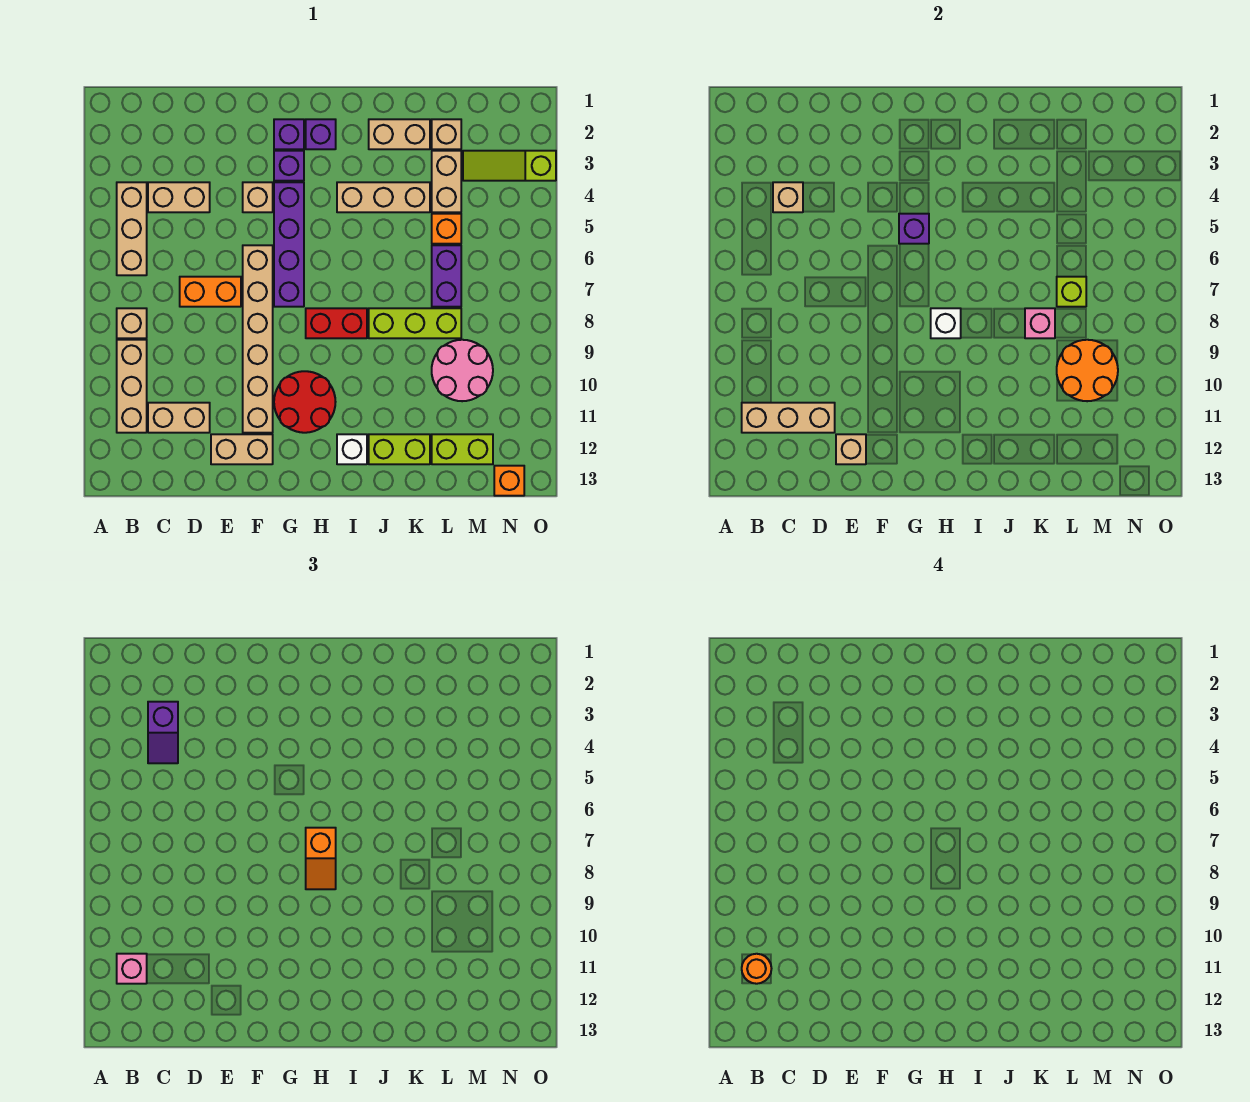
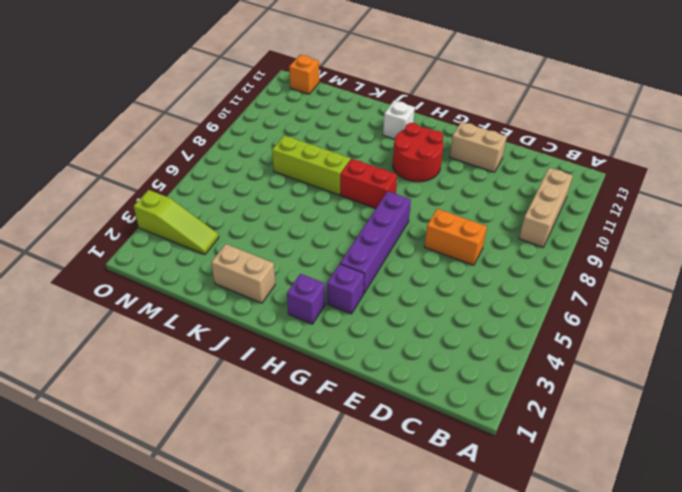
none -> tan brick B4:B6 level 1
none -> tan brick B8 level 1
none -> tan brick C4:D4 level 1
none -> tan brick C11:D11 level 1

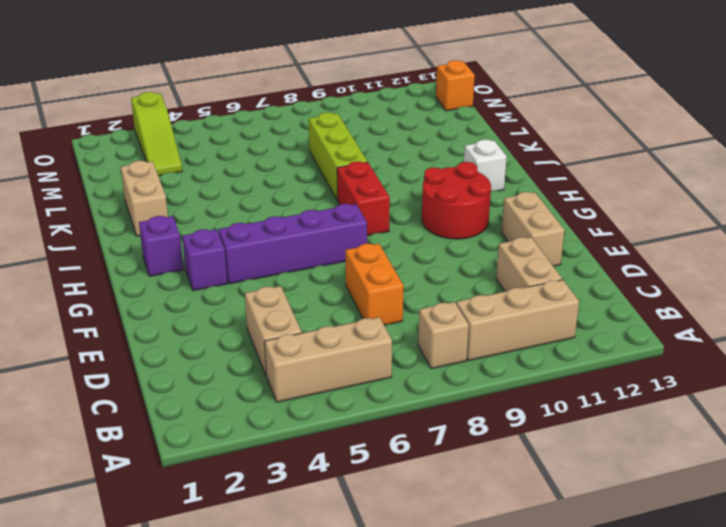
none -> tan brick F4 level 1
none -> tan brick F6:F11 level 1
none -> purple brick G2 level 1
none -> tan brick I4:K4 level 1

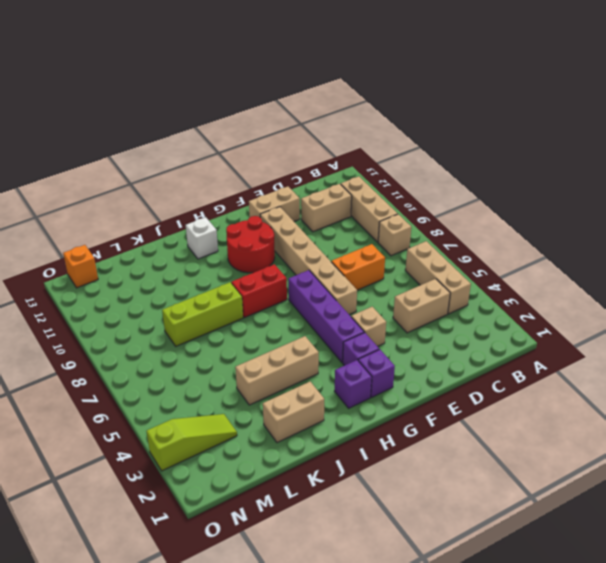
none -> lime brick J12:K12 level 1
none -> tan brick L2 level 1
none -> tan brick L3:L4 level 1
none -> orange brick L5 level 1

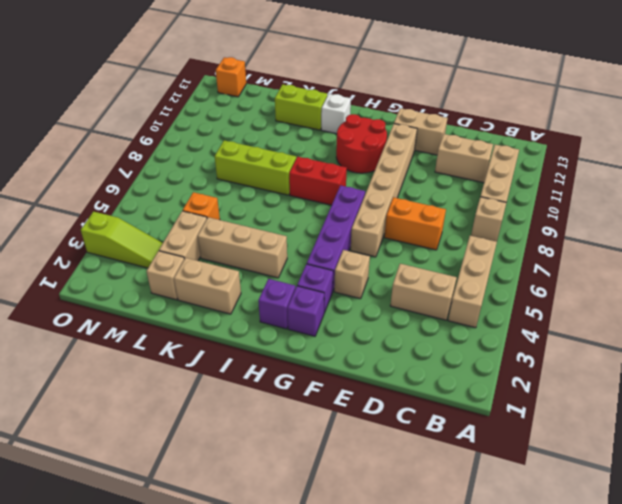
none -> purple brick L6:L7 level 1
none -> pink round brick L9:M10 level 1
none -> lime brick L12:M12 level 1
none -> tan brick B11:D11 level 2

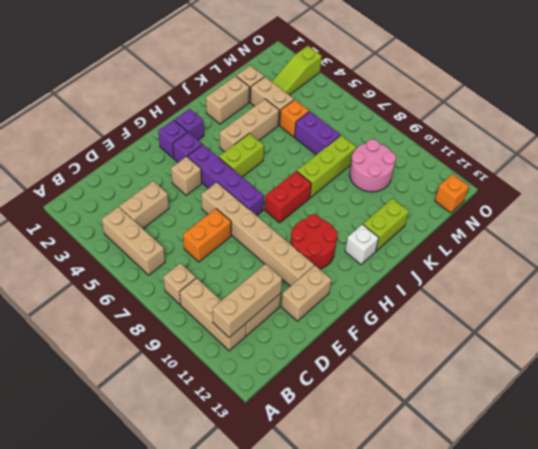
lime brick H5:I5 level 1 -> lime brick L12:M12 level 1
none -> tan brick C4 level 2
none -> tan brick E12 level 2
none -> purple brick G5 level 2
none -> white brick H8 level 2

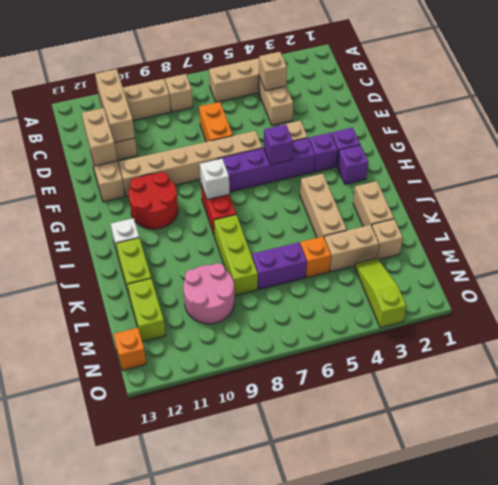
tan brick D12:E12 level 2 -> tan brick E12 level 2
none -> pink brick K8 level 2
none -> lime brick L7 level 2
none -> orange round brick L9:M10 level 2
none -> pink brick B11 level 3

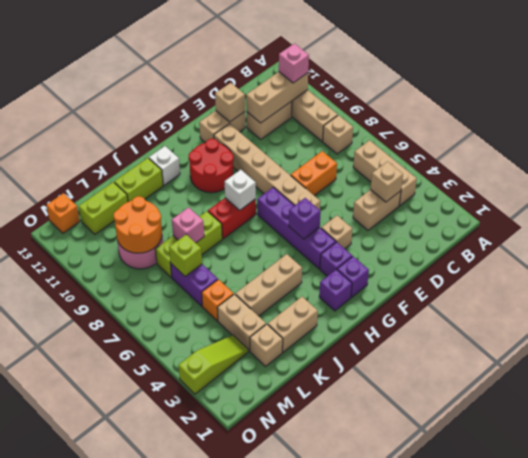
none -> purple slope C3:C4 level 3 top 3
none -> orange slope H7:H8 level 3 top 7
none -> orange round brick B11 level 4

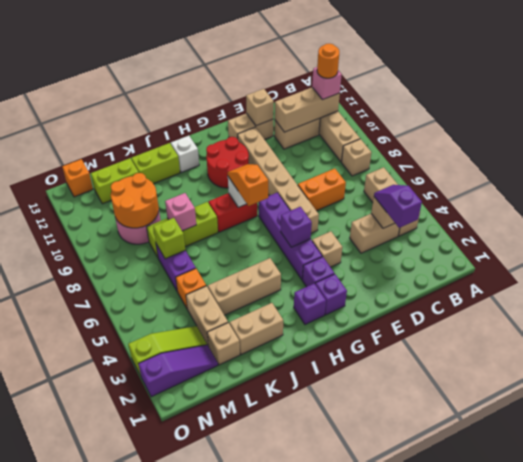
purple slope M2:O2 level 1 top O -> none

